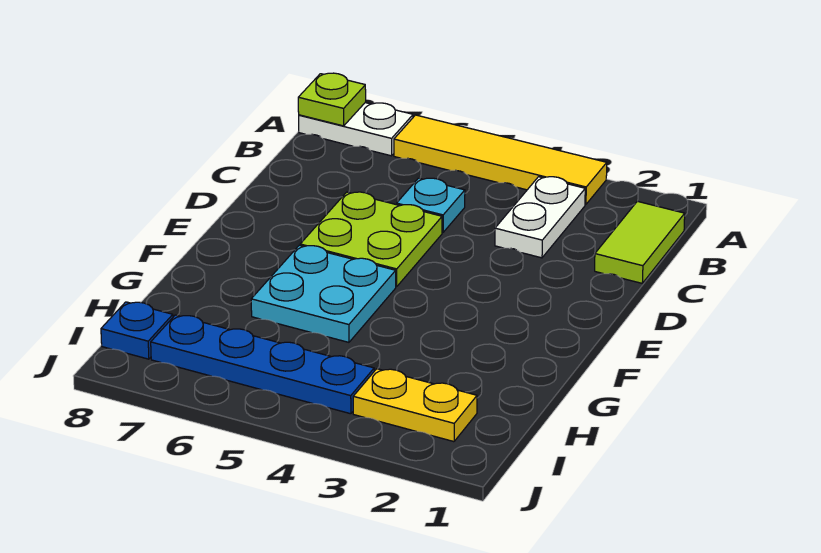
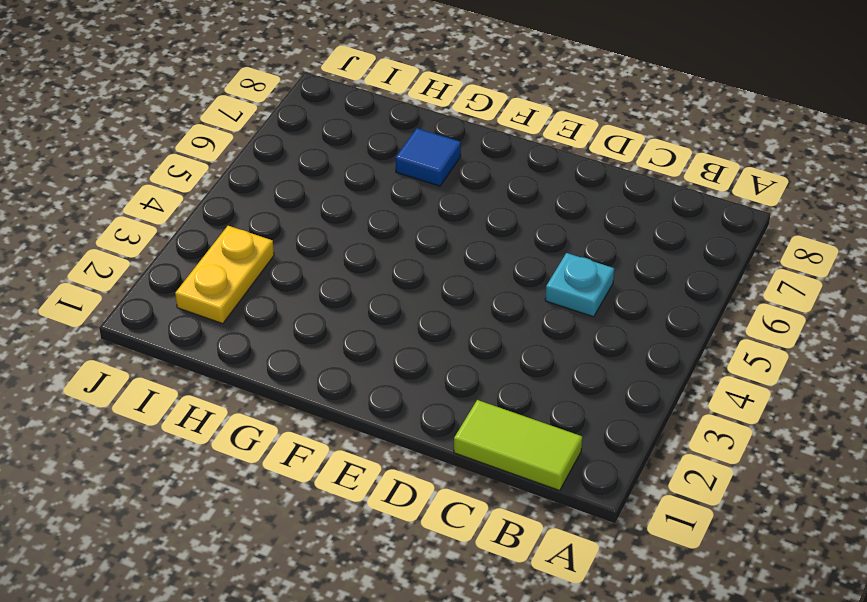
blue tile G7 level 1 -> none
none -> yellow tile A3:A6 level 1
none -> white plate A7:A8 level 1

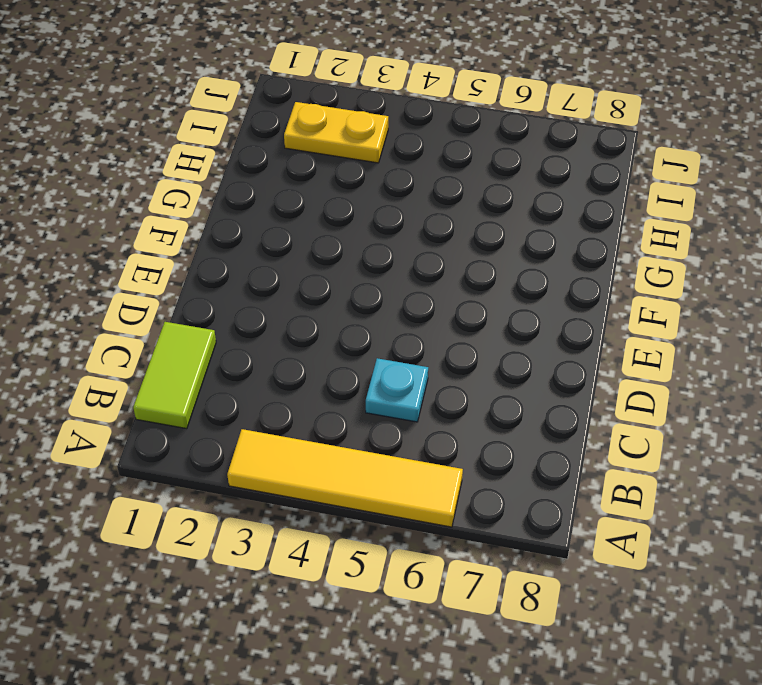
none -> white plate A7:A8 level 1
none -> white plate B3:C3 level 1

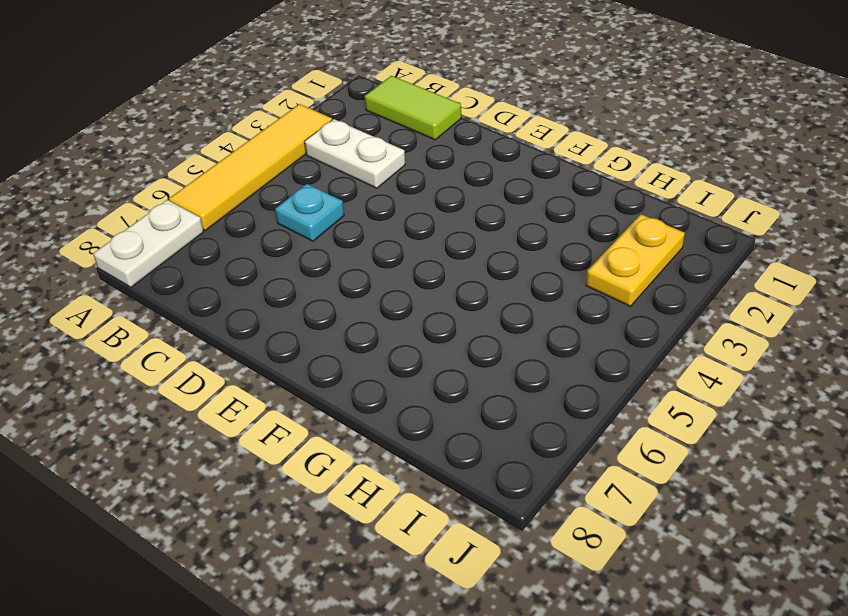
none -> lime plate D5:E6 level 1
none -> cyan plate F5:G6 level 1

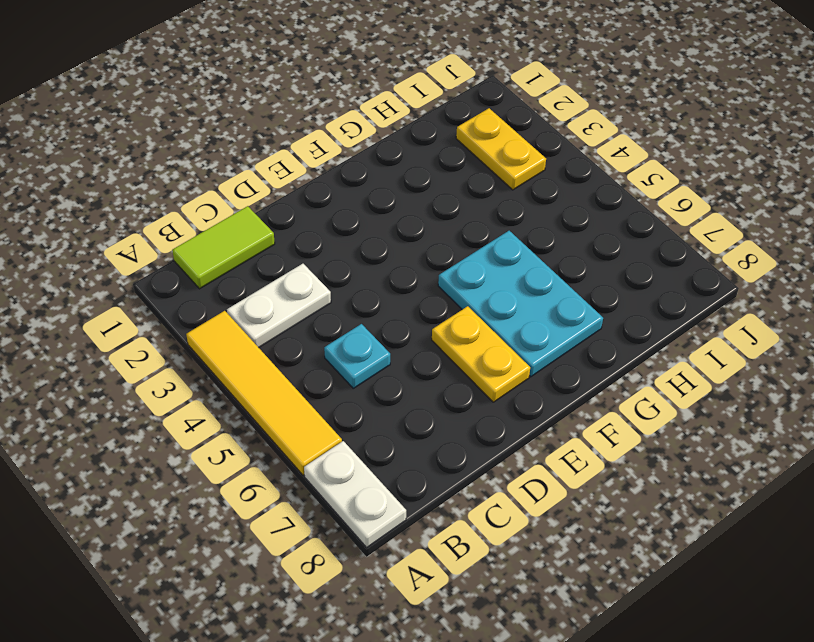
yellow plate E6:E7 level 1 -> lime plate D5:E6 level 1
cyan plate F5:G7 level 1 -> cyan plate F5:G6 level 1
none -> blue plate I4:I7 level 1
none -> blue plate I8 level 1

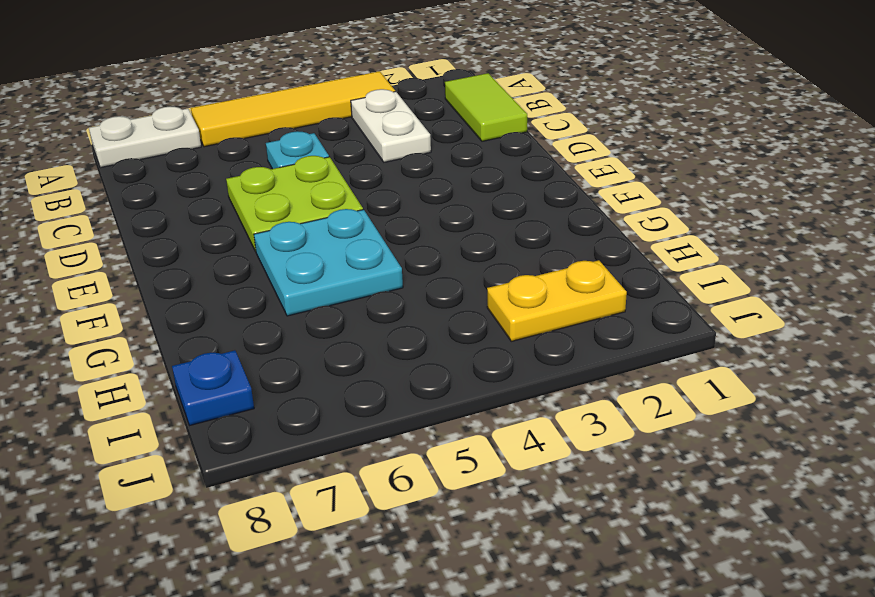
none -> blue plate I4:I7 level 1
none -> lime plate A8 level 2

